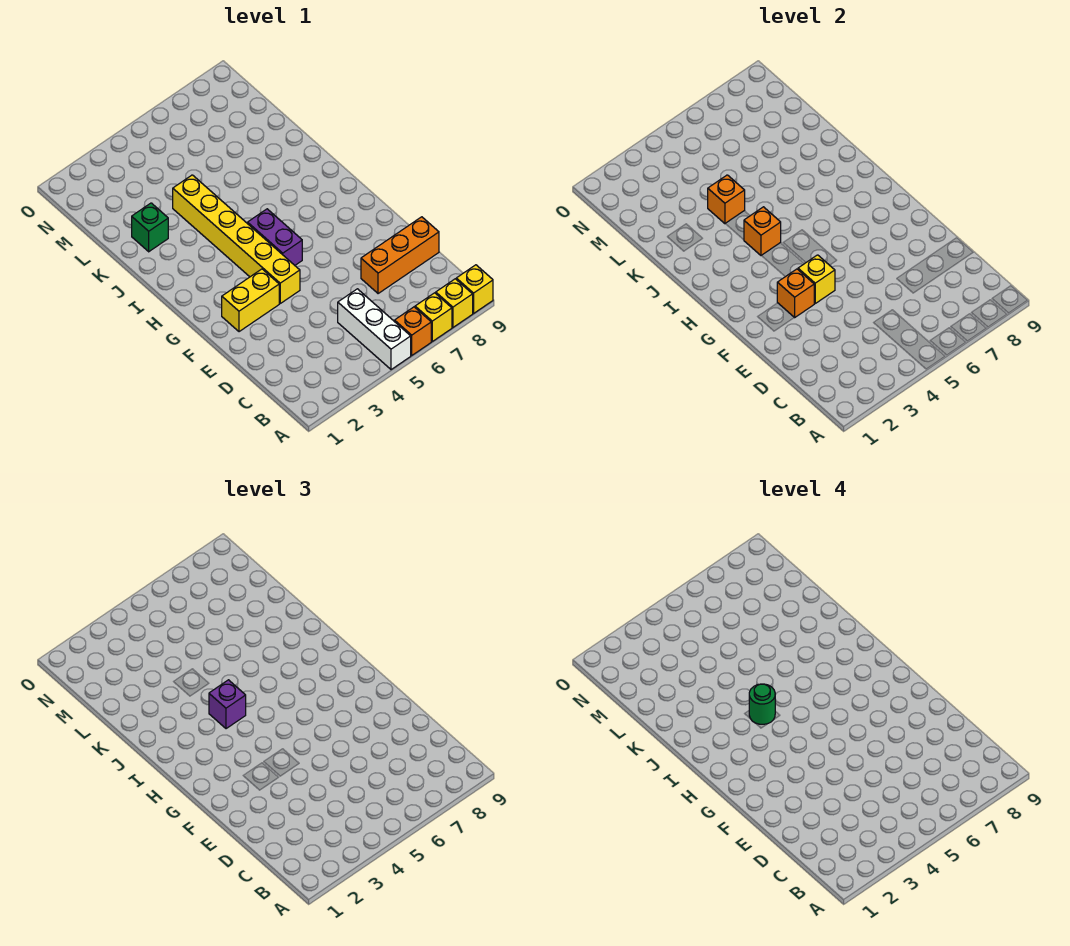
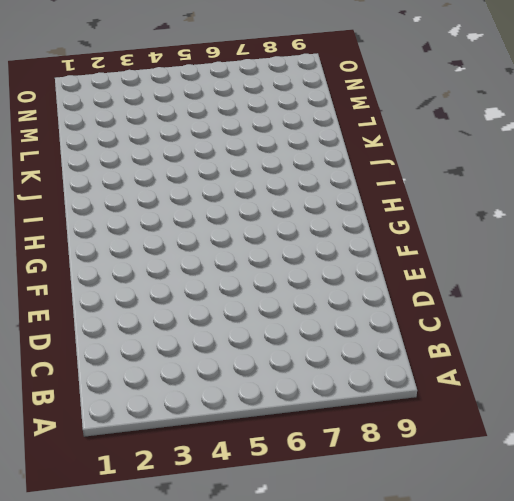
none -> white brick A5:C5 level 1
none -> orange brick A6 level 1
none -> yellow brick A7 level 1

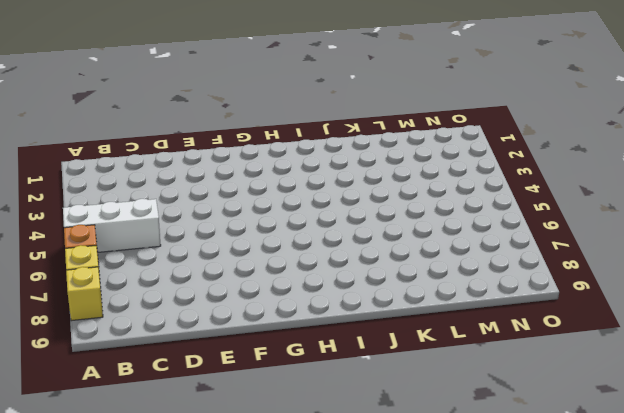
none -> yellow brick A9 level 1
none -> orange brick D7:D9 level 1
none -> yellow brick F2:F3 level 1

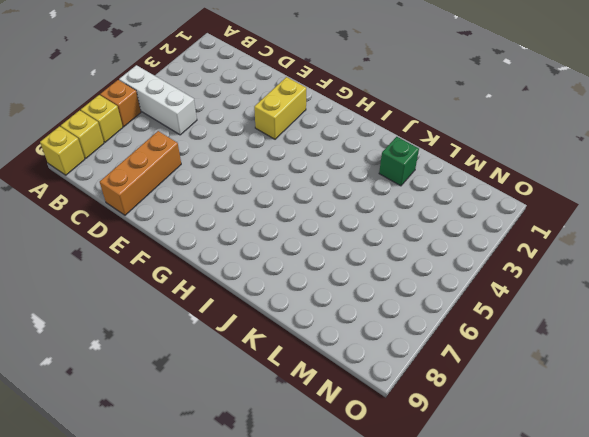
none -> yellow brick F4:K4 level 1
none -> purple brick G5:H5 level 1
none -> orange brick F3 level 2

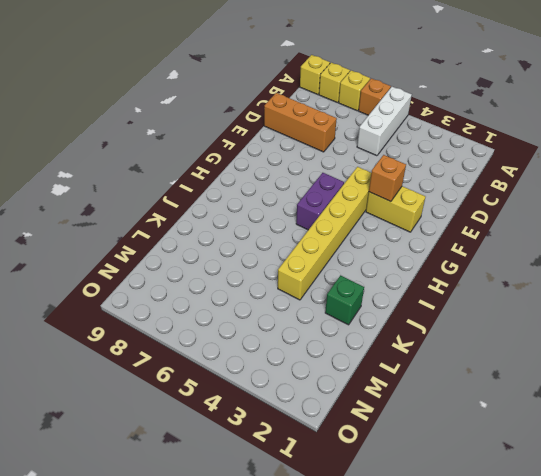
none -> yellow brick F4 level 2
none -> orange brick I4 level 2
none -> orange brick K4 level 2

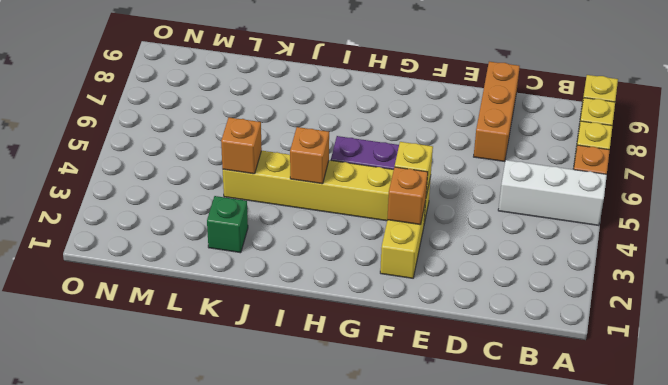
none -> purple brick I4 level 3
none -> green round brick I4 level 4

